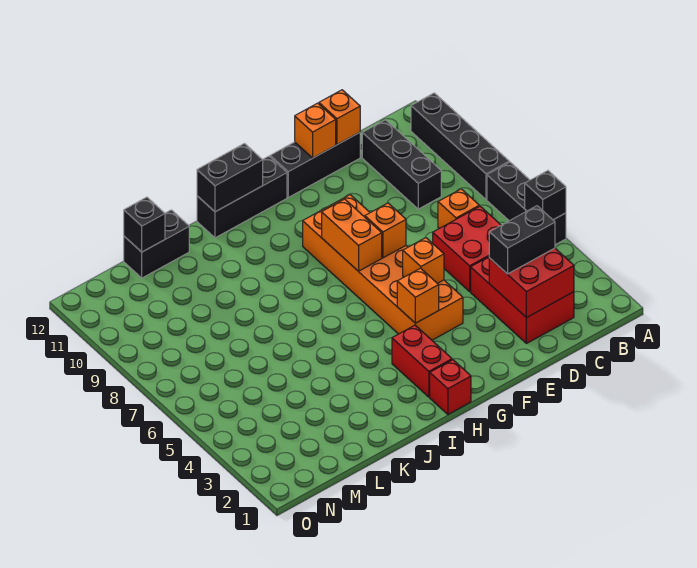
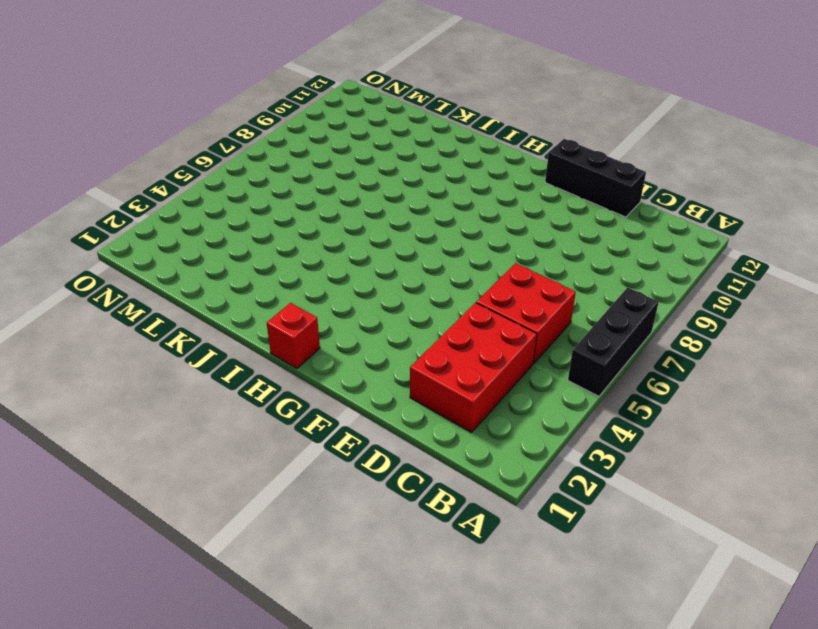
none -> black brick A8:A11 level 1
none -> orange brick C7 level 1
none -> black brick C9:C11 level 1

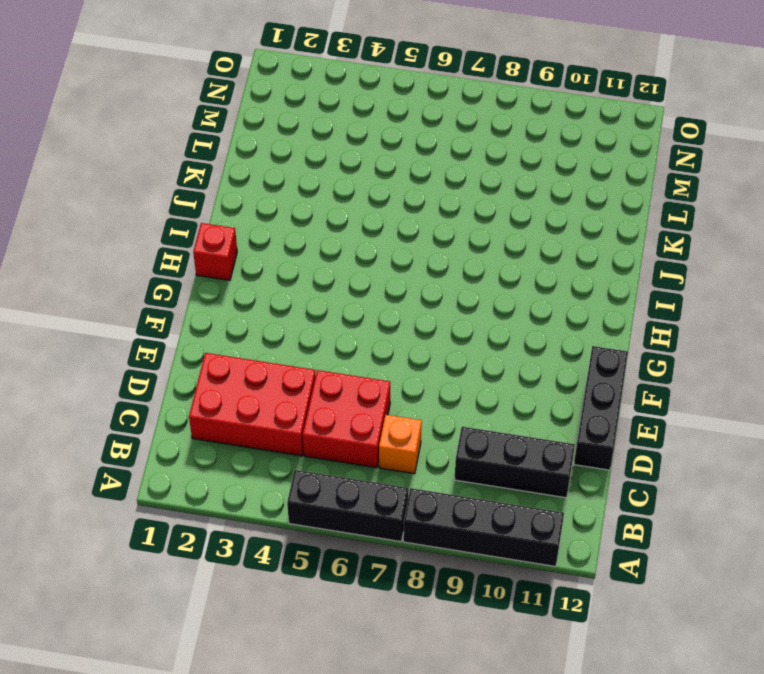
none -> orange brick F4:G9 level 1
none -> black brick G12:I12 level 1
none -> red brick H2:H3 level 1

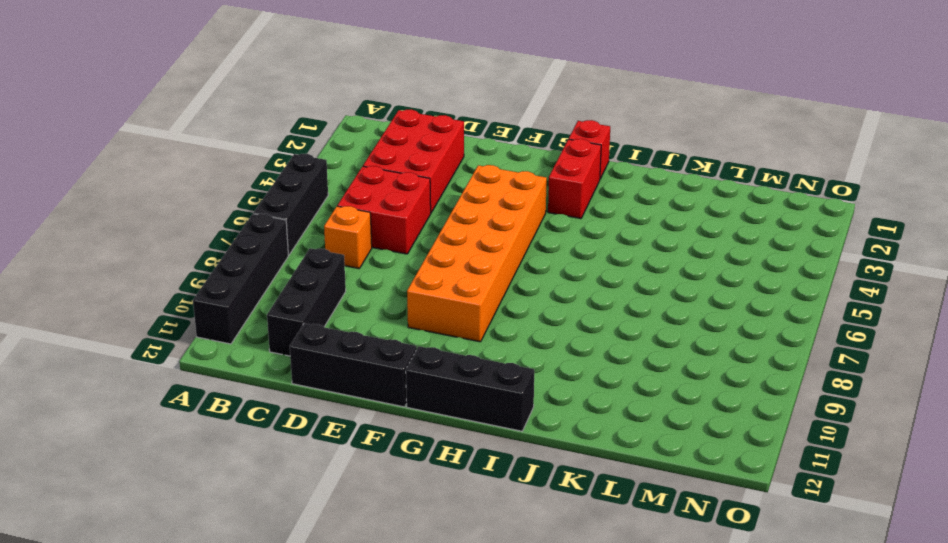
none -> black brick K12:L12 level 1
none -> black brick A5 level 2
none -> red brick C2:D3 level 2

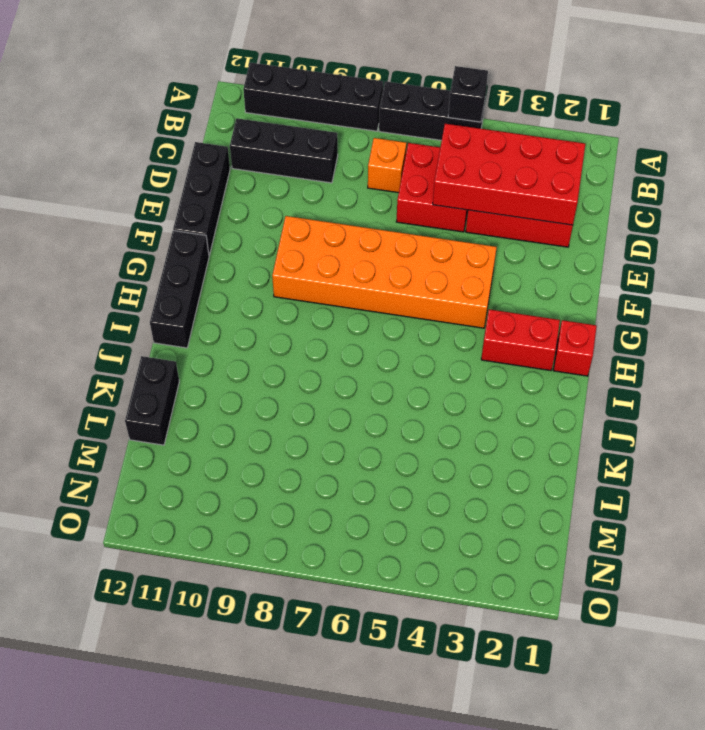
red brick C2:D5 level 2 -> red brick C2:D3 level 2
none -> orange brick D12 level 2
none -> orange brick E12 level 2
none -> orange brick F5 level 2

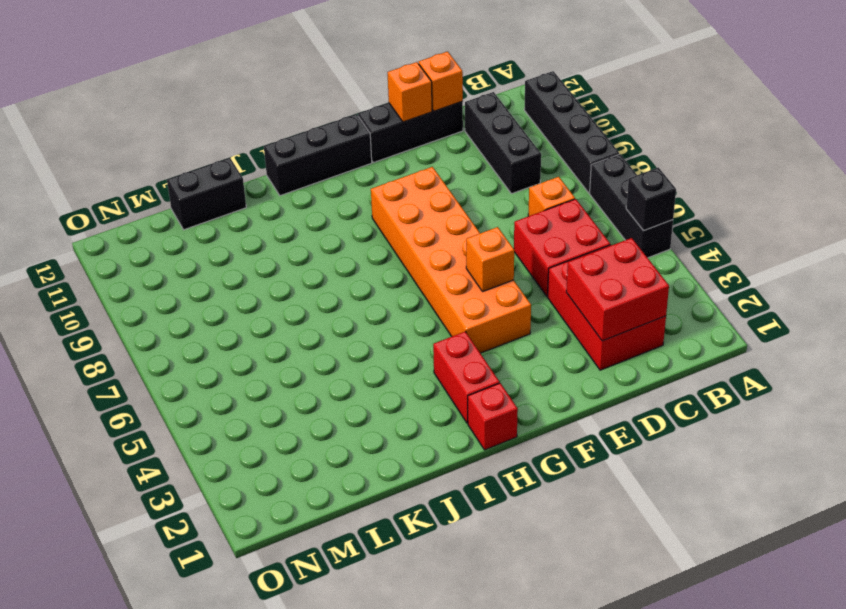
none -> orange brick F7 level 2
none -> orange brick G4 level 2
none -> orange brick G7:G8 level 2

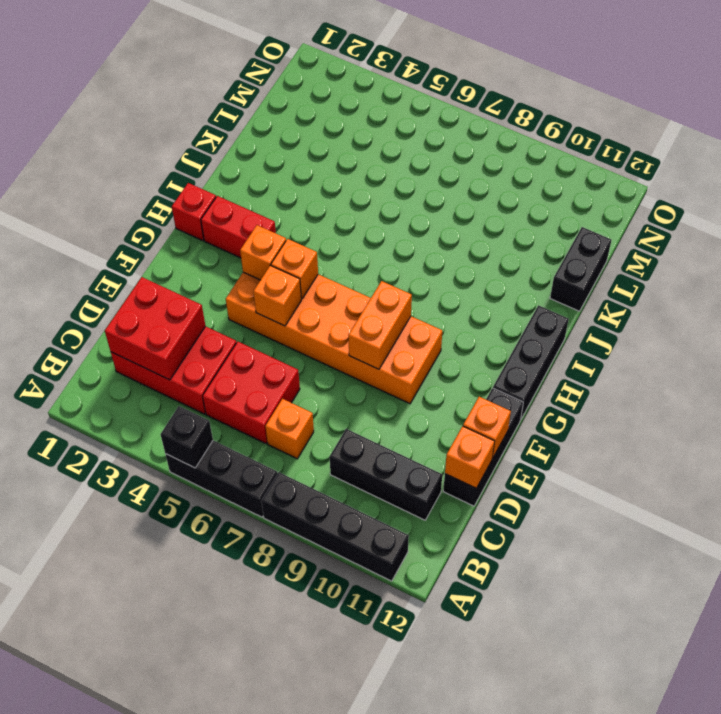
orange brick F8:G8 level 2 -> orange brick G7:G8 level 2
orange brick G5 level 2 -> orange brick F7 level 2
none -> black brick H12:I12 level 2
none -> black brick L12 level 2
none -> black brick C3:D3 level 3

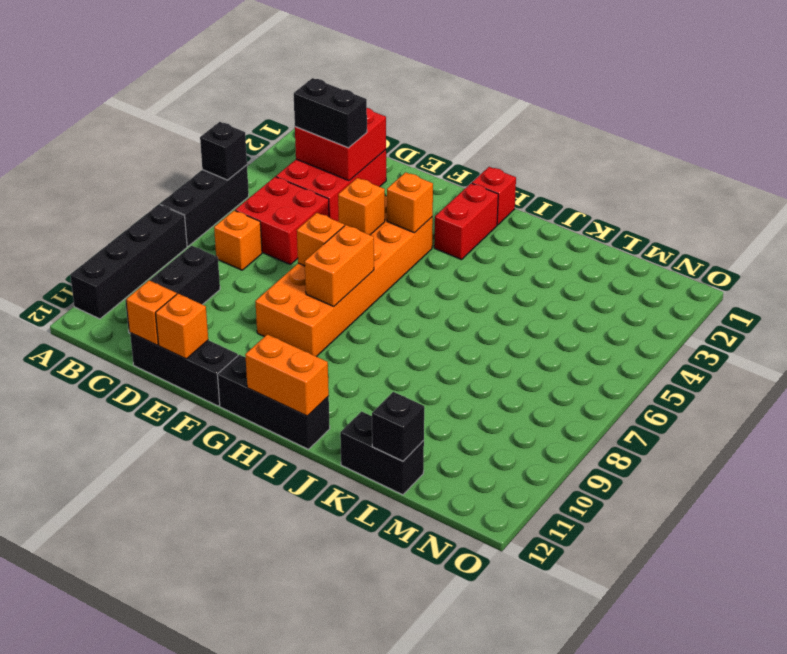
orange brick H12:I12 level 2 -> black brick H12:I12 level 2

